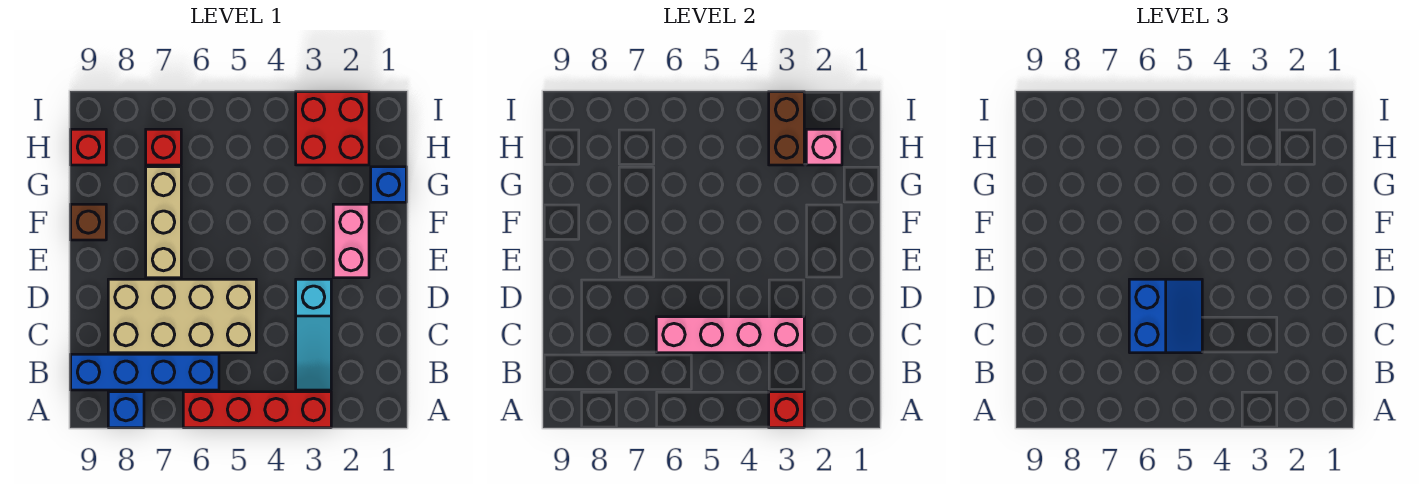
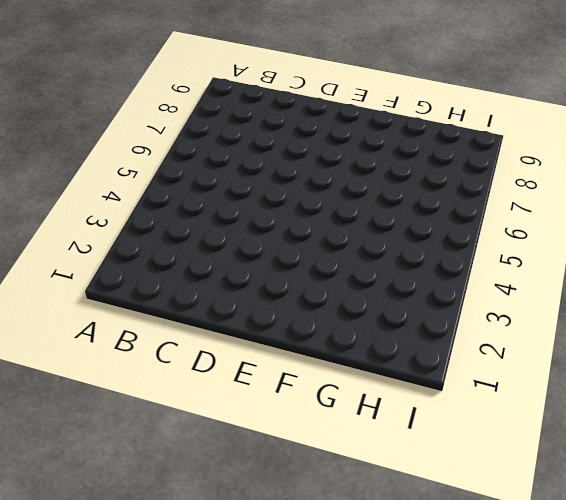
none -> red brick A3:A6 level 1
none -> blue brick A8 level 1
none -> cyan slope B3:D3 level 1 top D

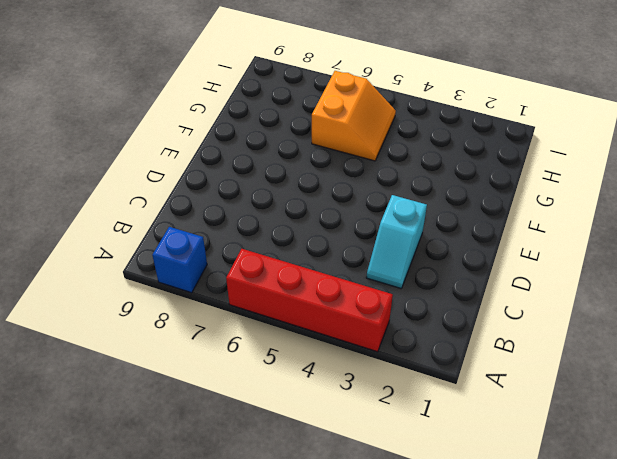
cyan slope C3:D3 level 1 top D -> cyan slope B3:D3 level 1 top D
orange slope G5:H6 level 1 top 6 -> none
none -> blue brick B6:B9 level 1
none -> tan brick C5:D8 level 1
none -> pink brick E2:F2 level 1

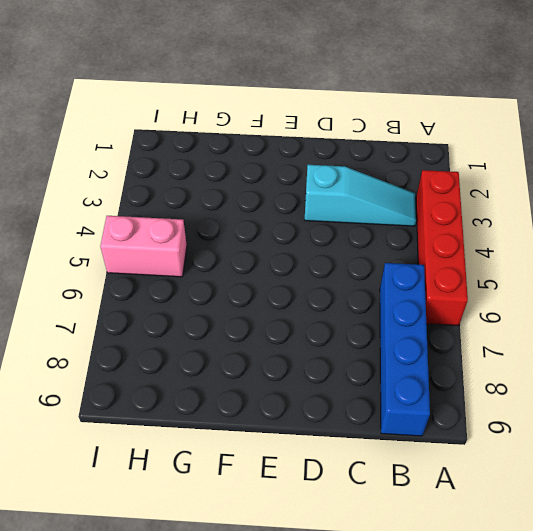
pink brick H5:I5 level 1 -> pink brick E2:F2 level 1
none -> blue brick A8 level 1
none -> tan brick C5:D8 level 1
none -> tan brick E7:G7 level 1

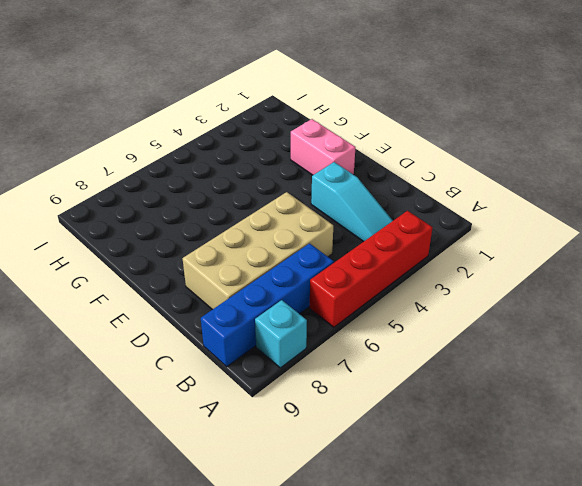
cyan brick A8 level 1 -> blue brick A8 level 1
none -> tan brick E7:G7 level 1
none -> brown brick F9 level 1
none -> blue brick G1 level 1

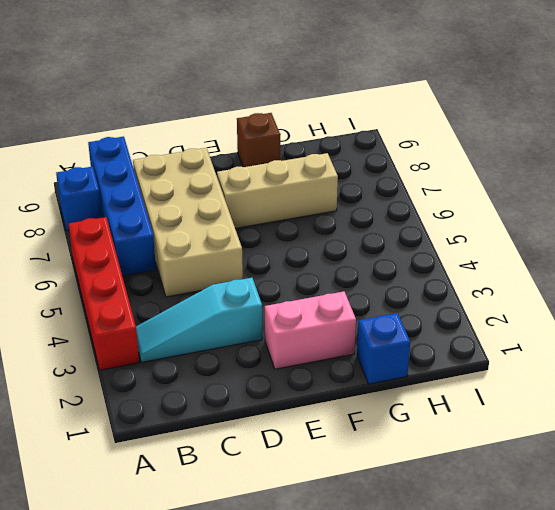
none -> red brick H2:I3 level 1
none -> red brick H7 level 1
none -> red brick H9 level 1

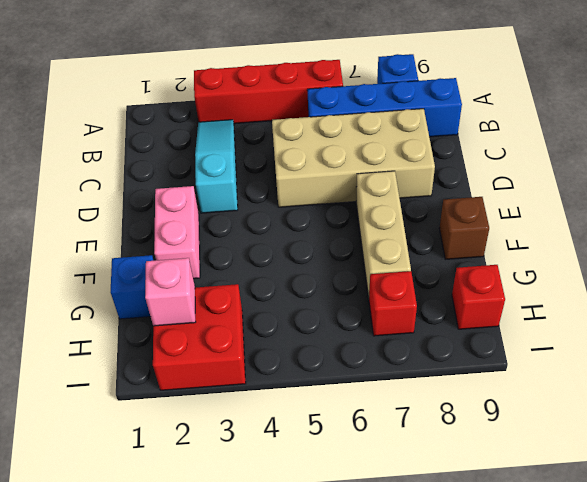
none -> red brick A3 level 2
none -> pink brick C3:C6 level 2
none -> brown brick H3:I3 level 2

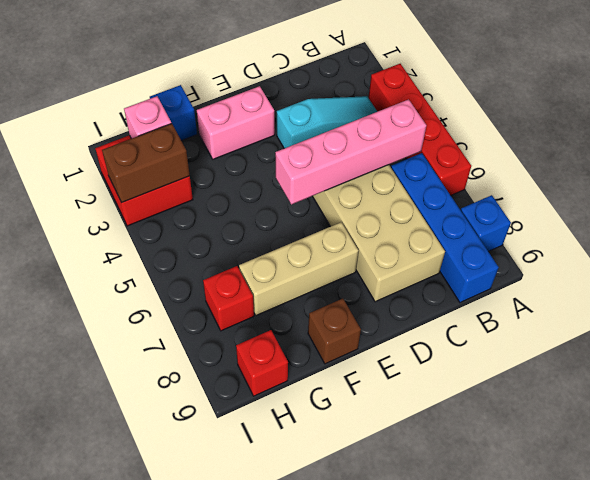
pink brick B5:E5 level 2 -> pink brick C3:C6 level 2
none -> red brick A3 level 2
none -> blue slope C5:D6 level 3 top 6

